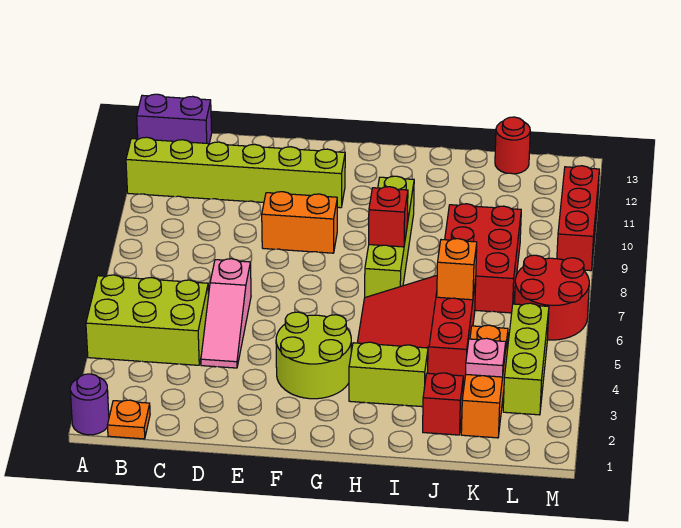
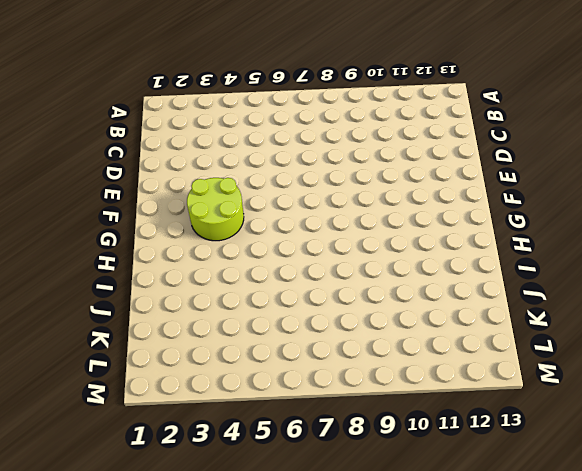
none -> purple round brick A1 level 1
none -> lime brick A4:C5 level 1
none -> lime brick A11:F11 level 1

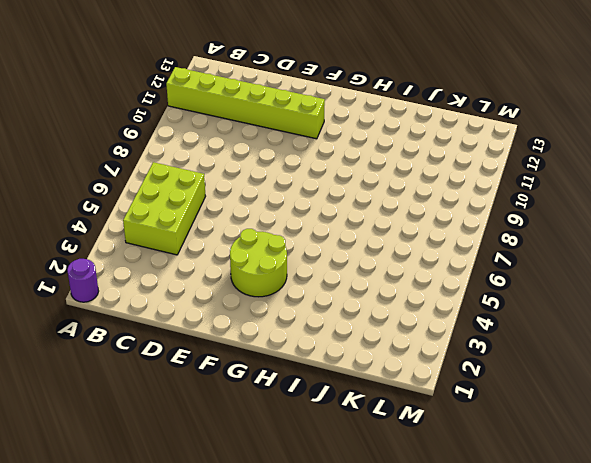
lime brick B4:C6 level 1 -> lime brick A4:C5 level 1
none -> purple brick A13:B13 level 1
none -> orange plate B1 level 1
none -> pink slope D4:D6 level 1 top 6

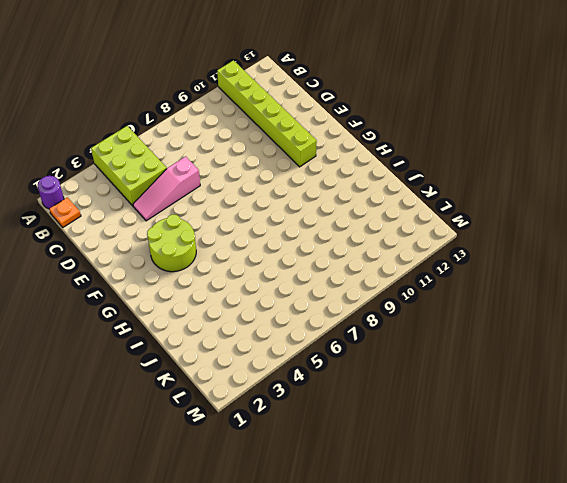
none -> purple brick A13:B13 level 1
none -> orange brick E9:F9 level 1
none -> lime brick H3:I3 level 1

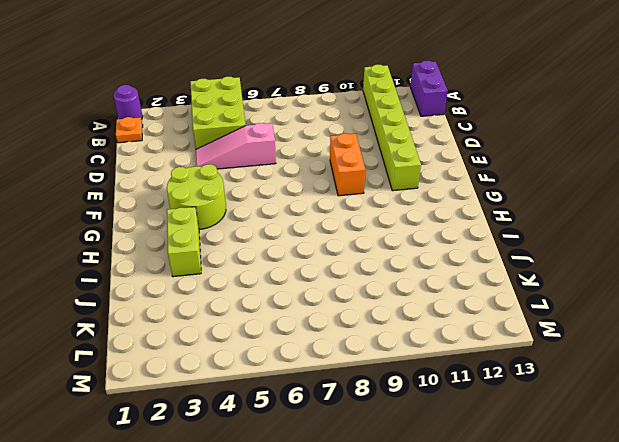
none -> red slope H4:J6 level 1 top J
none -> lime brick H7:H10 level 1
none -> red brick J2 level 1

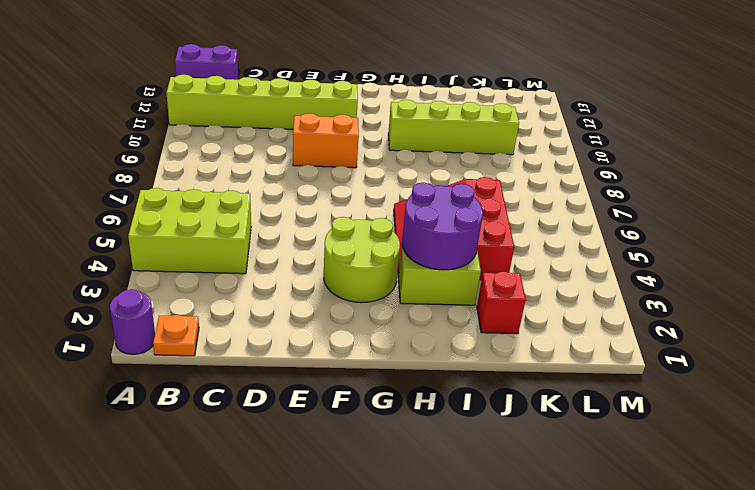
purple round brick H3:I4 level 2 -> none
lime brick H10:K10 level 1 -> lime brick H7:H10 level 1
none -> pink slope D4:D6 level 1 top 6
none -> red brick J7:K9 level 1
none -> orange brick K2:K4 level 1

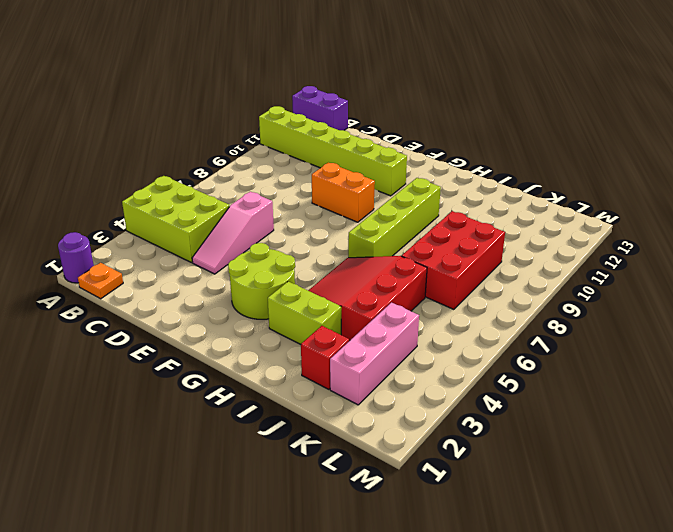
pink brick K2:K4 level 1 -> orange brick K2:K4 level 1
none -> red round brick K13 level 1
none -> lime brick L3:L5 level 1
none -> red round brick L6:M7 level 1

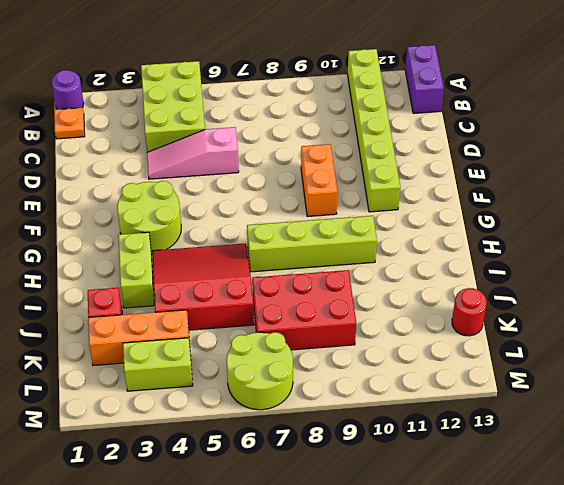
lime brick L3:L4 level 1 -> lime brick L3:L5 level 1
lime round brick L6:M7 level 1 -> red round brick L6:M7 level 1
none -> red brick M9:M11 level 1
none -> red brick H8 level 2
none -> orange brick J6 level 2

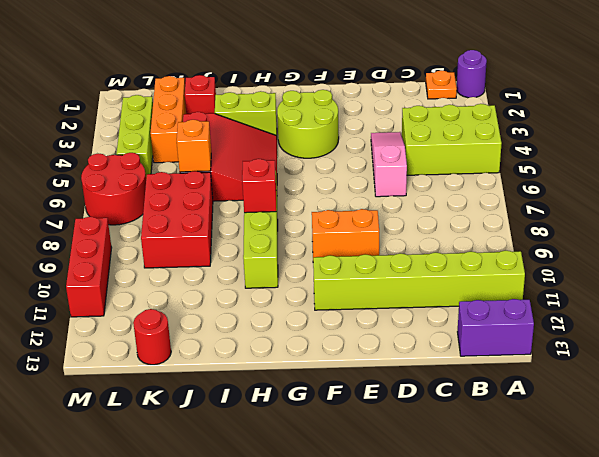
none -> pink plate K3 level 2

